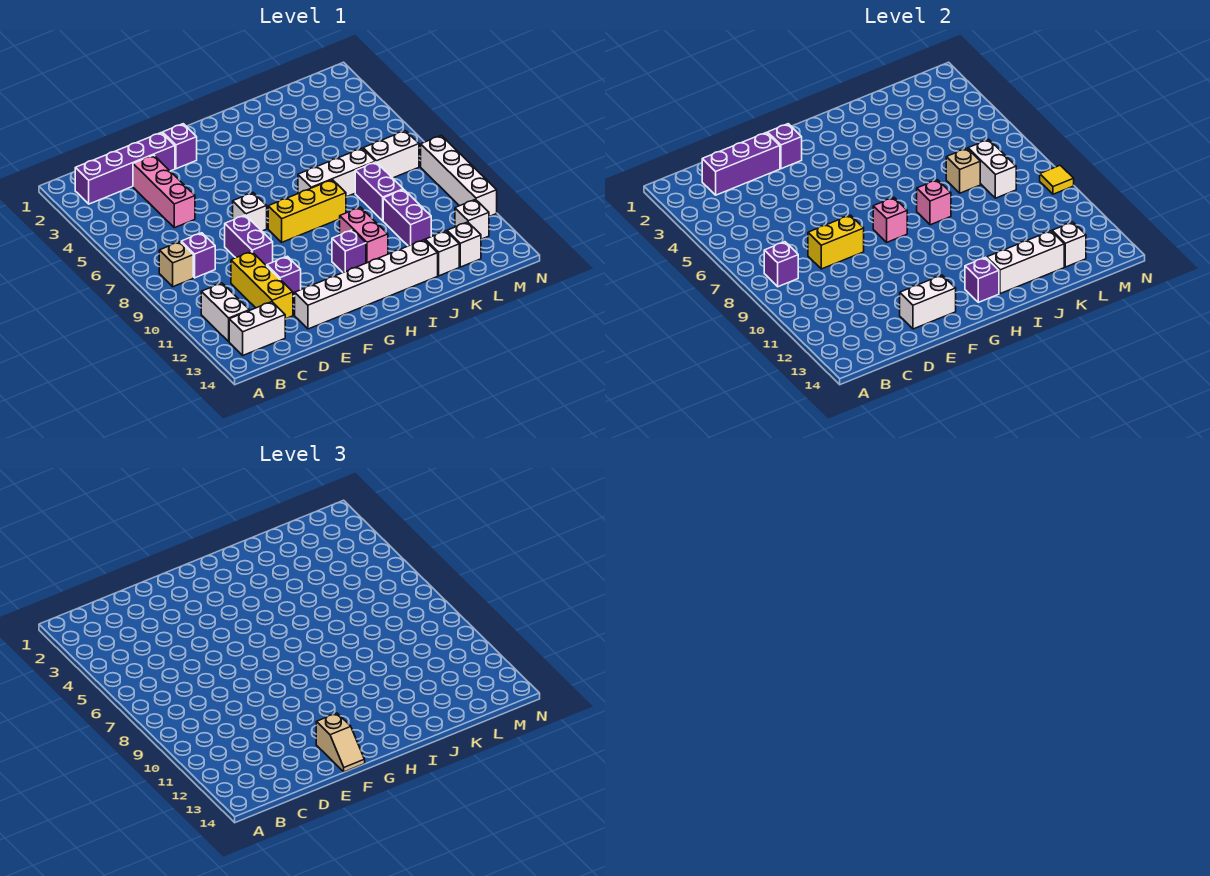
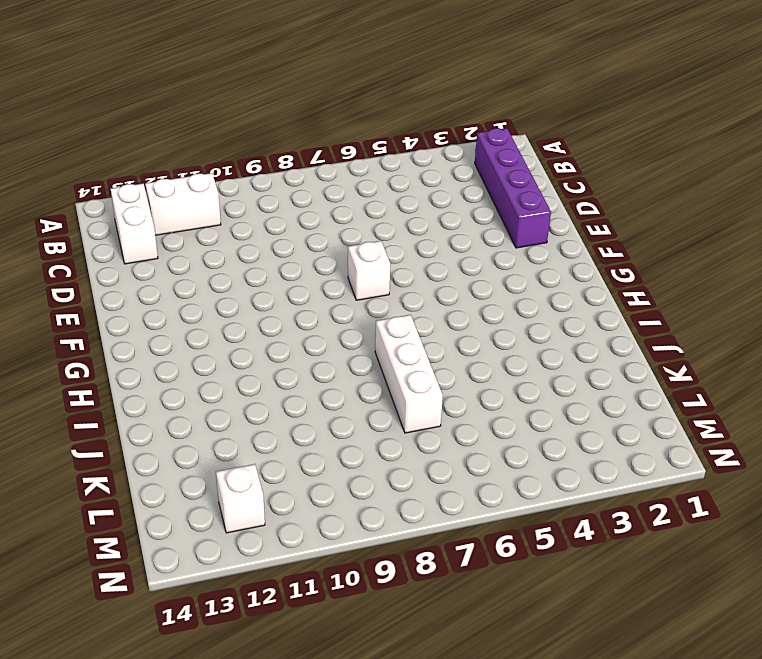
none -> tan brick B8 level 1
none -> purple brick C8 level 1
none -> pink brick D3:D5 level 1
none -> yellow brick D10:D12 level 1

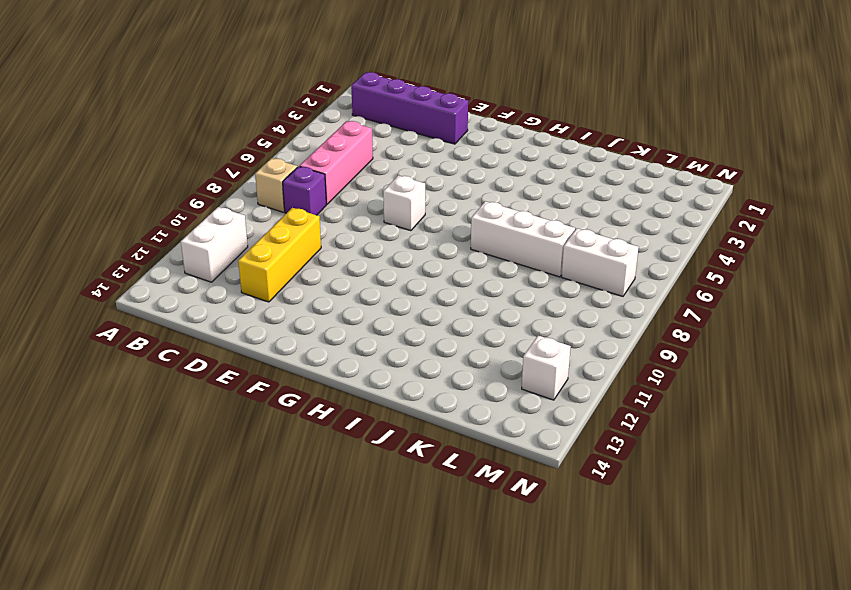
pink brick C5:C7 level 1 -> pink brick D3:D5 level 1
none -> white brick B13:C13 level 1
none -> purple brick E8:E9 level 1
none -> purple brick E11 level 1
none -> white brick E13:J13 level 1

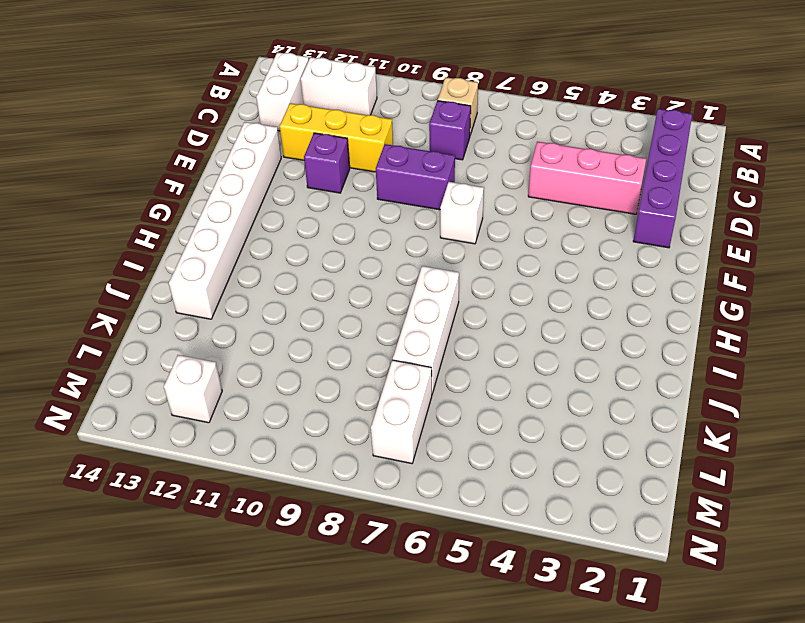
none -> purple brick F2 level 1
none -> yellow brick G8:I8 level 1
none -> purple brick H11 level 1
none -> pink brick I10:I11 level 1

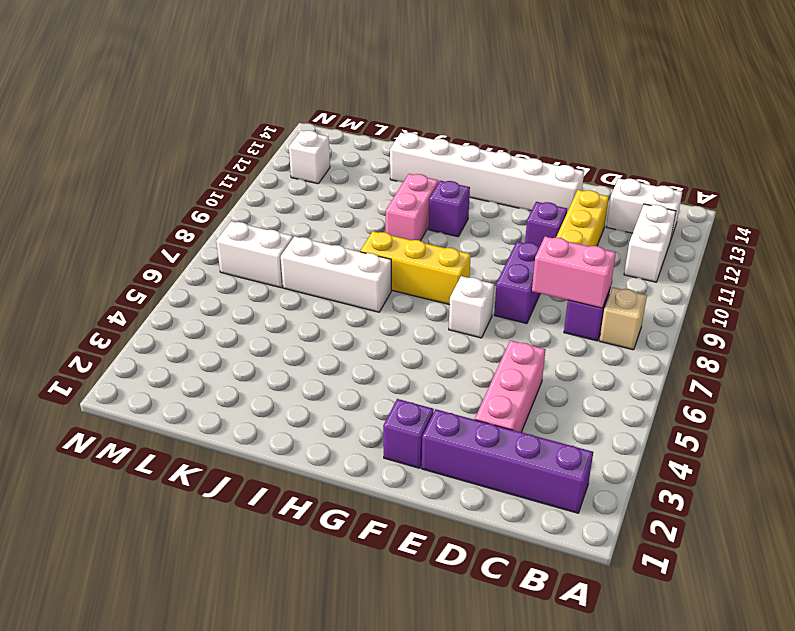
pink brick C8:D8 level 2 -> yellow brick D8:E8 level 2
none -> purple brick K8:K9 level 1
none -> purple brick K10:K11 level 1
none -> white brick K13 level 1
none -> white brick L13 level 1

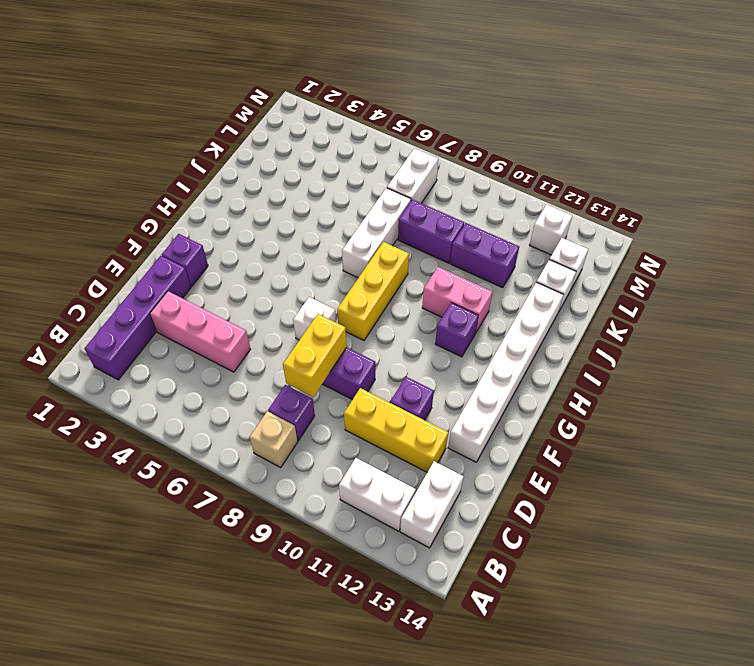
none -> white brick N8:N11 level 1
none -> purple brick B8 level 2
none -> purple brick C2:E2 level 2
none -> white brick E13:F13 level 2

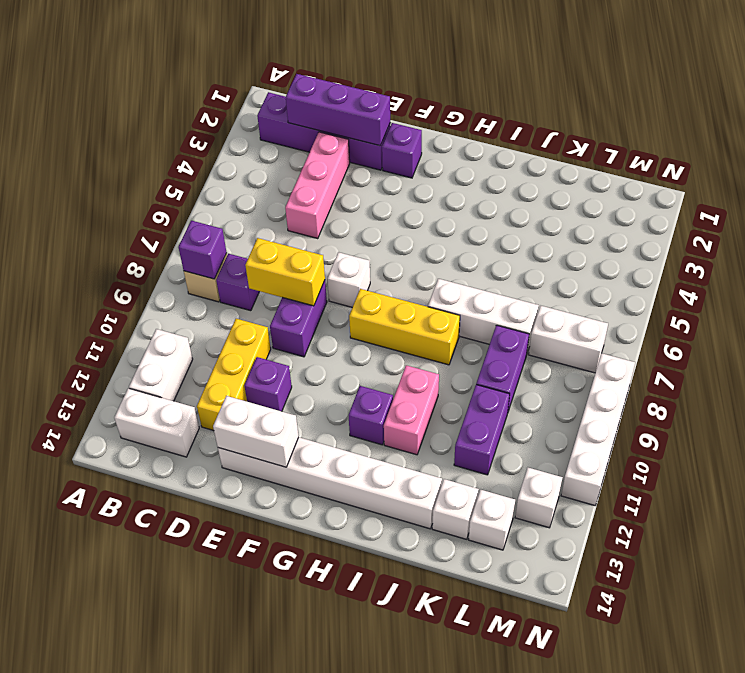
none -> purple brick F2 level 2
none -> pink brick G8 level 2
none -> purple brick H13 level 2
none -> pink brick I8 level 2

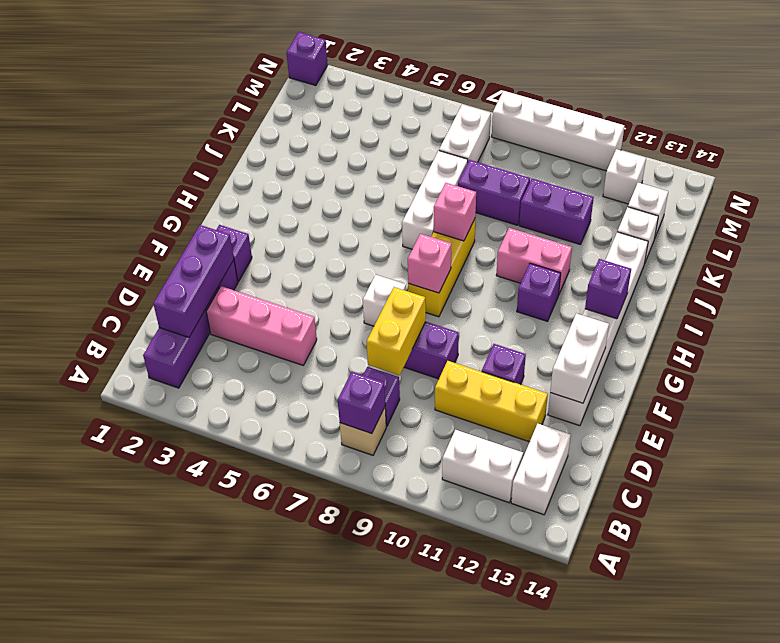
purple brick N1 level 1 -> purple brick F2 level 2
none -> white brick I13:K13 level 2
none -> tan brick K7 level 2
none -> white brick L7:L8 level 2
none -> white brick L13 level 2

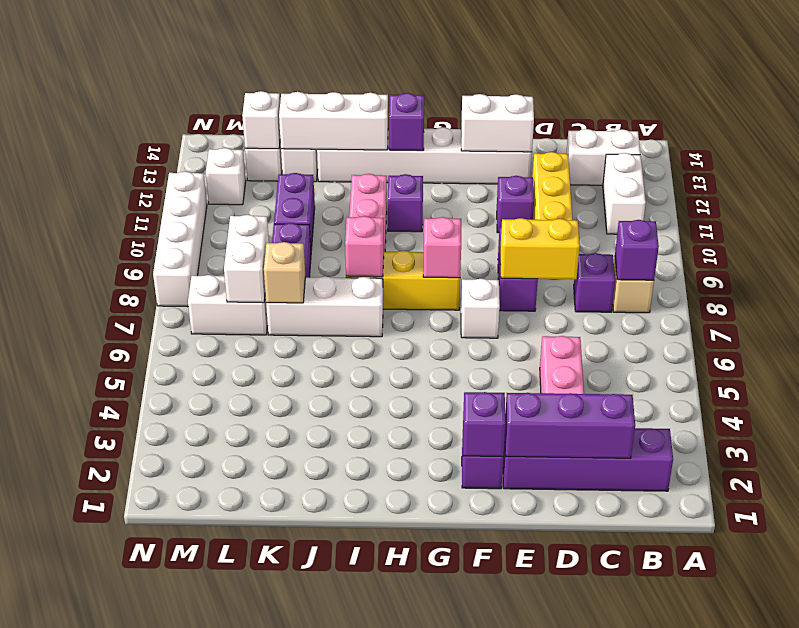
none -> yellow tile N9 level 2
none -> tan slope F13:F14 level 3 top 13

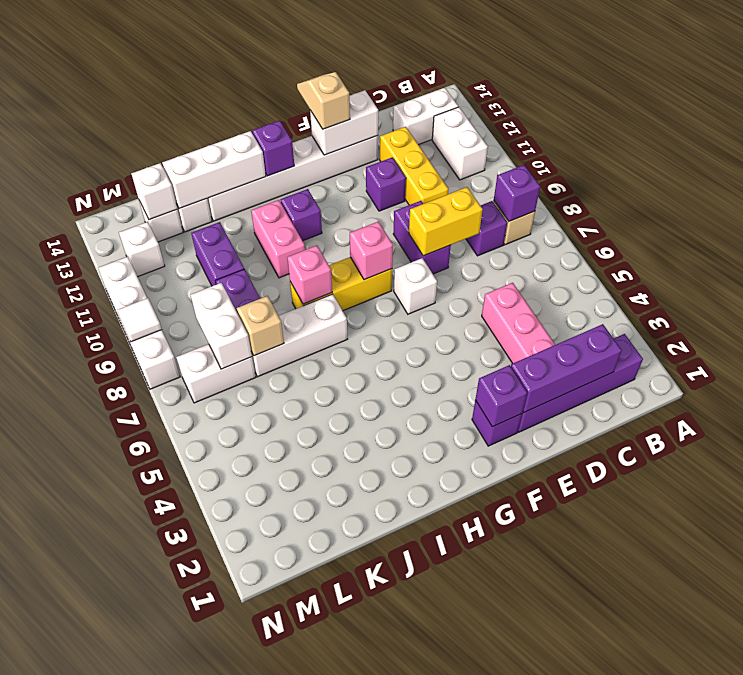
white tile N9 level 2 -> yellow tile N9 level 2

